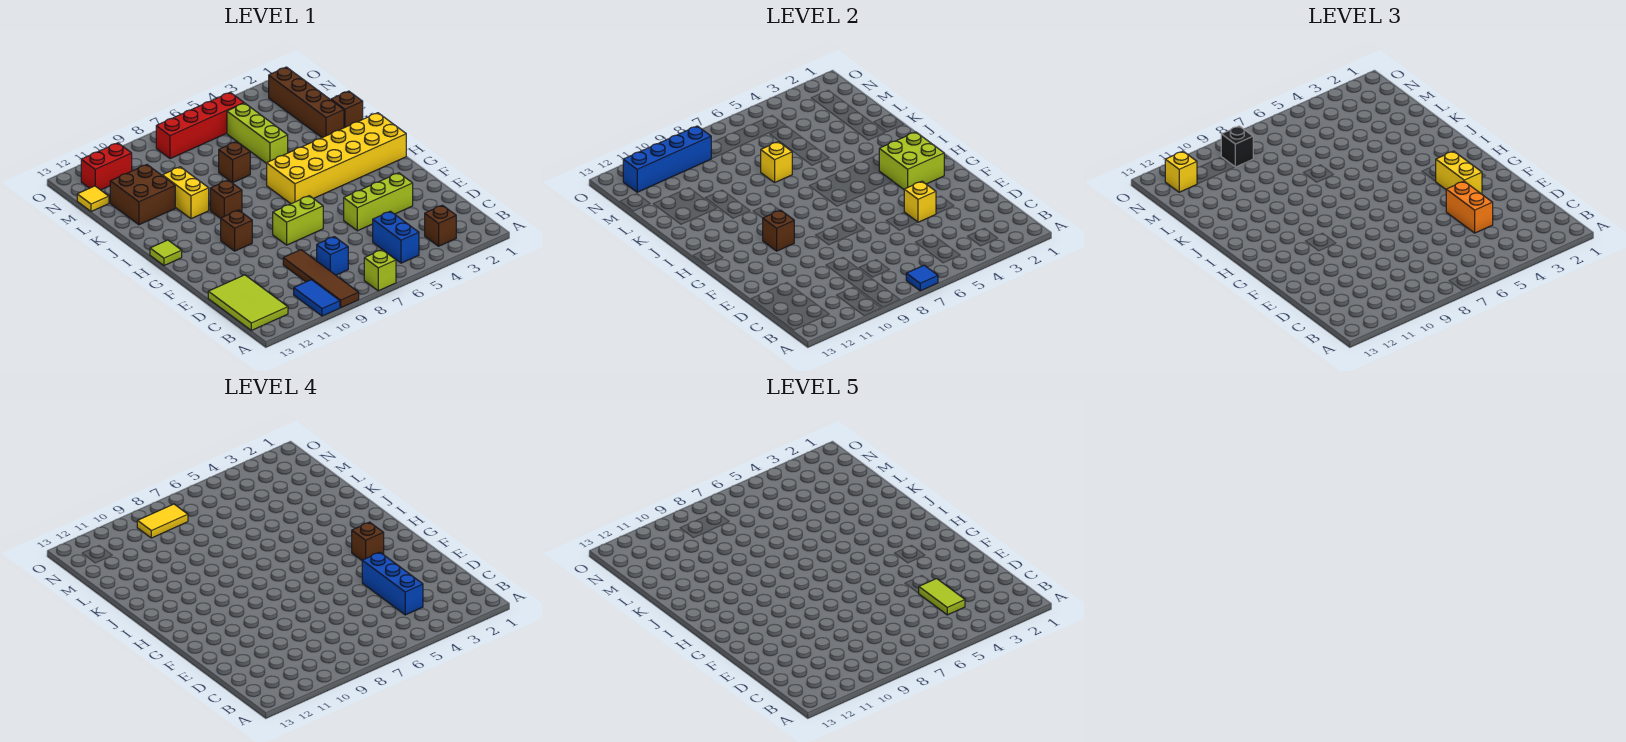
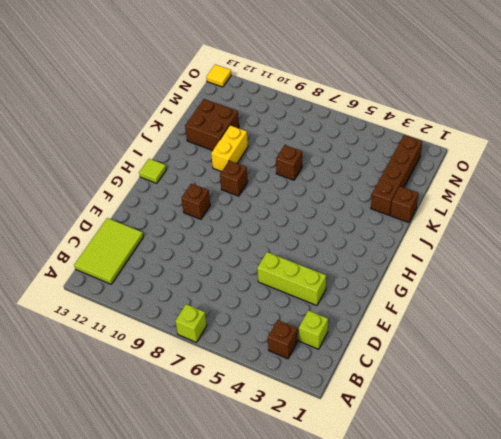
lime brick C2 level 1 -> none
yellow tile O13 level 1 -> yellow tile M13 level 1
none -> brown tile A9:D9 level 1
none -> blue tile A10:B10 level 1
none -> blue brick B5:C5 level 1
none -> blue brick C8 level 1

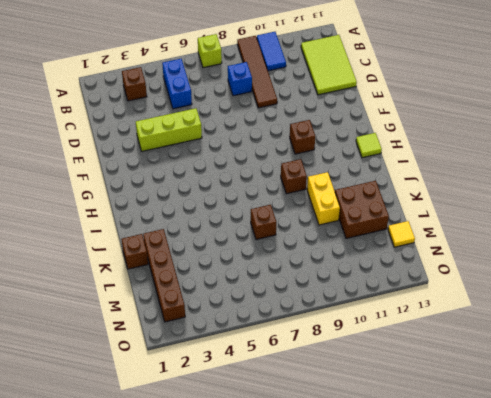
none -> lime brick F7:F8 level 1
none -> yellow brick H1:I6 level 1
none -> lime brick K5:M5 level 1
none -> red brick N5:N8 level 1

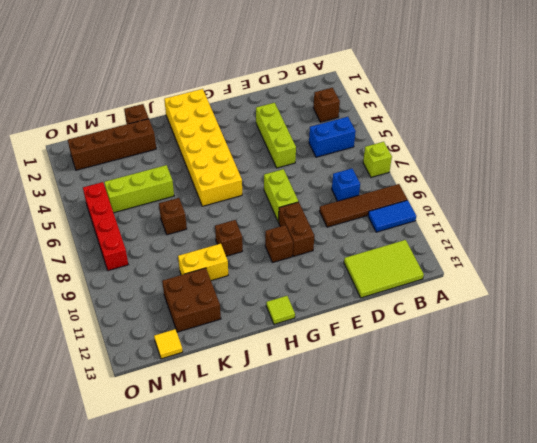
brown brick F9:F10 level 1 -> none
none -> red brick N11:N12 level 1
none -> blue tile A7 level 2
none -> yellow brick E4 level 2
none -> lime brick G2:H3 level 2

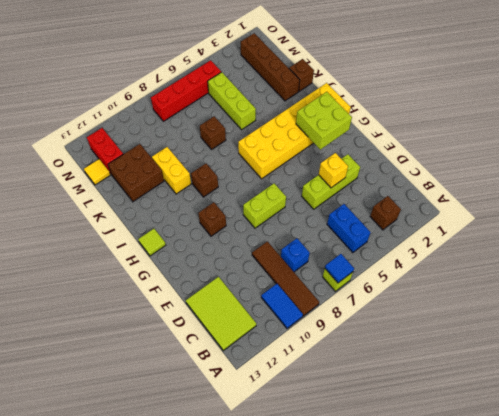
red brick M12:N12 level 1 -> red brick N11:N12 level 1
none -> brown brick G10 level 2
none -> yellow brick K7 level 2
none -> blue brick N9:N12 level 2
none -> orange brick D4:E4 level 3

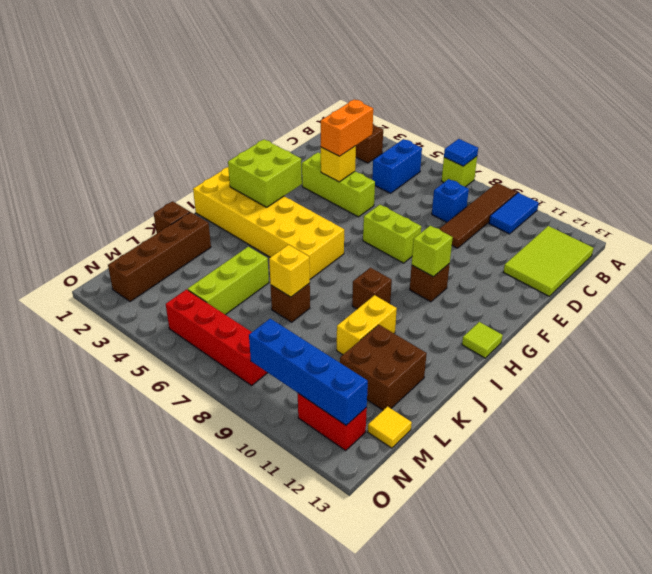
lime brick G10 level 2 -> brown brick G10 level 2
none -> yellow brick F3:G3 level 3
none -> black brick N9 level 3
none -> yellow brick N12 level 3
none -> blue brick C4:E4 level 4

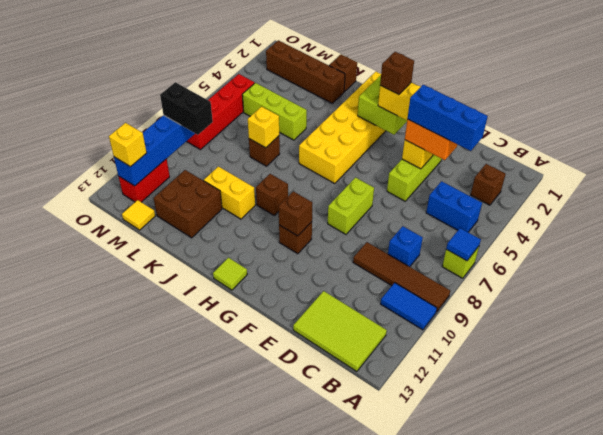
black brick M9:N9 level 3 -> black brick N9 level 3
none -> yellow tile N8:N9 level 4
none -> lime tile C4:D4 level 5

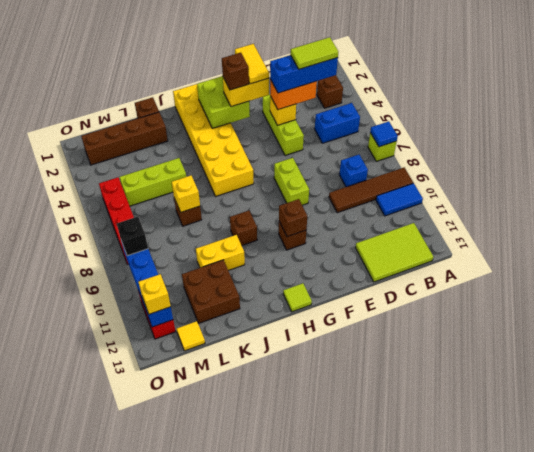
yellow tile F2:F3 level 4 -> yellow tile N8:N9 level 4

